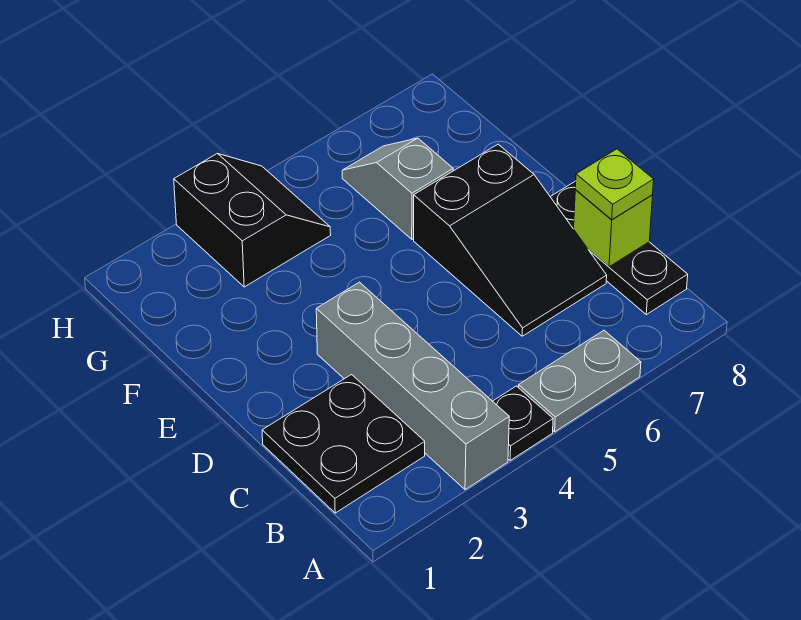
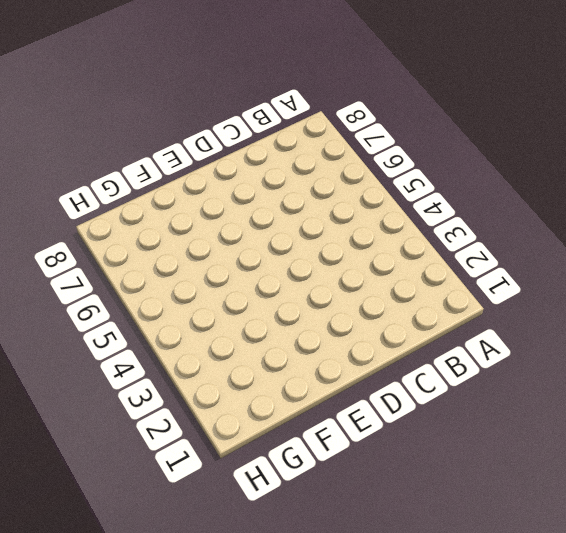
none -> grey brick A3:D3 level 1
none -> black plate A4 level 1

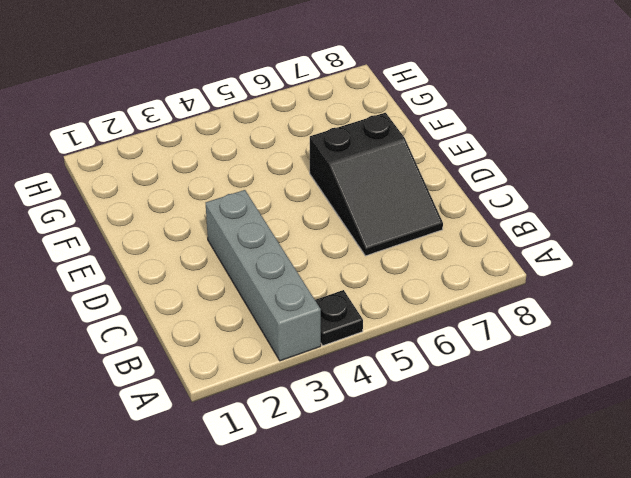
none -> grey plate A5:A6 level 1
none -> black plate B1:C2 level 1

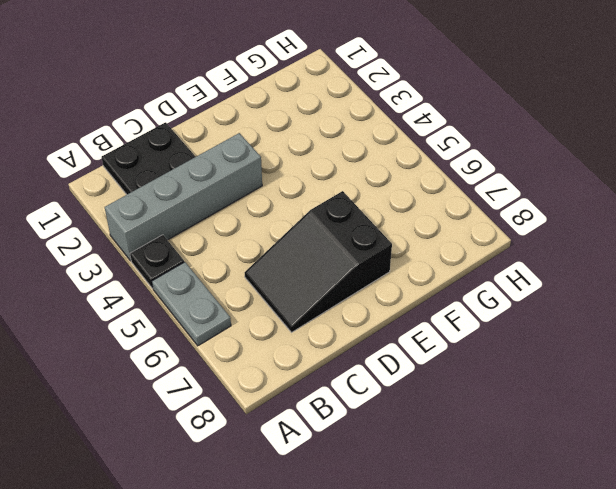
none -> black plate B8:D8 level 1
none -> grey slope F6:G6 level 1 top F

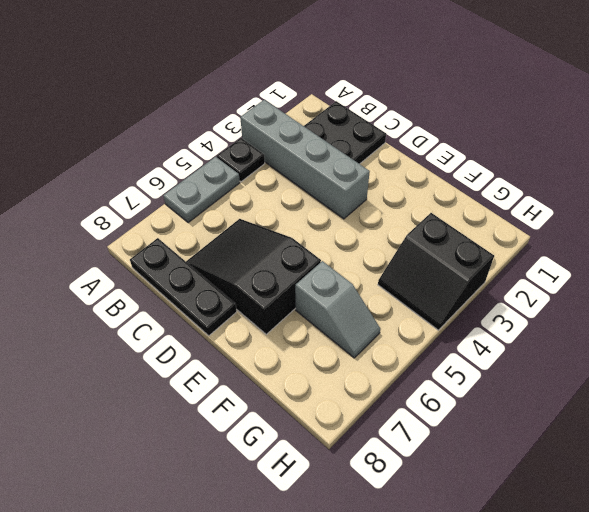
none -> lime brick C8 level 2
none -> lime plate C8 level 3

